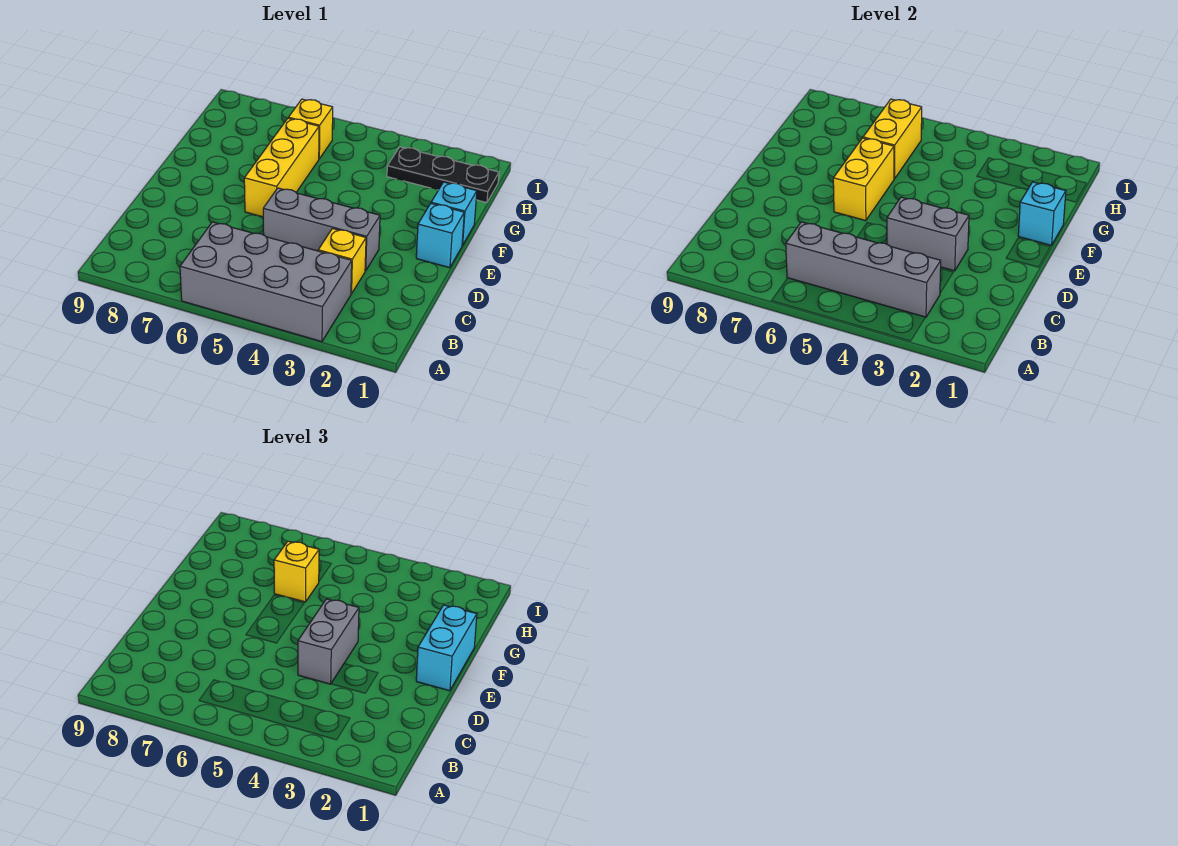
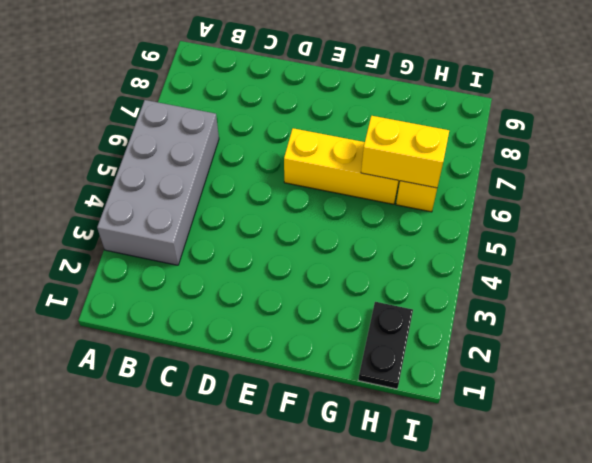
black plate H1:H2 level 1 -> black plate H1:H3 level 1
none -> yellow brick C3 level 1
none -> grey brick D3:D5 level 1
none -> cyan brick E1 level 1

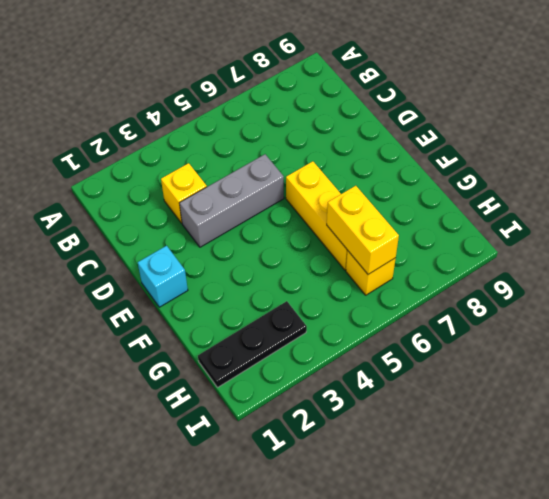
none -> grey brick A3:B6 level 1
none -> cyan brick F1 level 1
none -> grey brick B3:B6 level 2

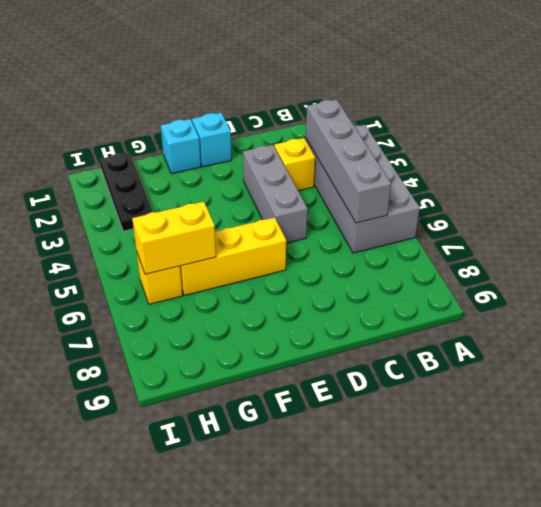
none -> grey brick D3:D4 level 2
none -> yellow brick E6:F6 level 2
none -> cyan brick F1 level 2

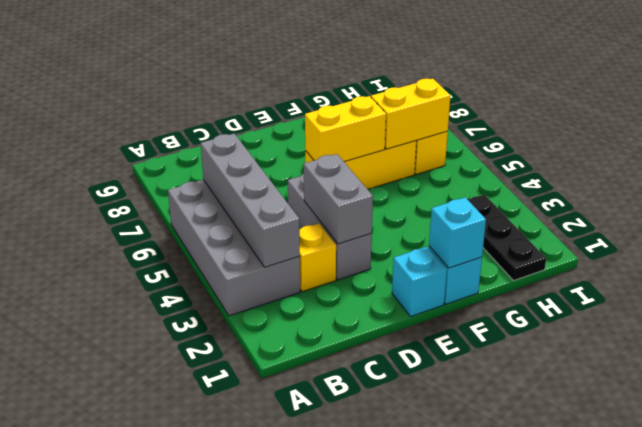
none -> grey brick D4:E4 level 3
none -> cyan brick E1:F1 level 3
none -> yellow brick G6 level 3

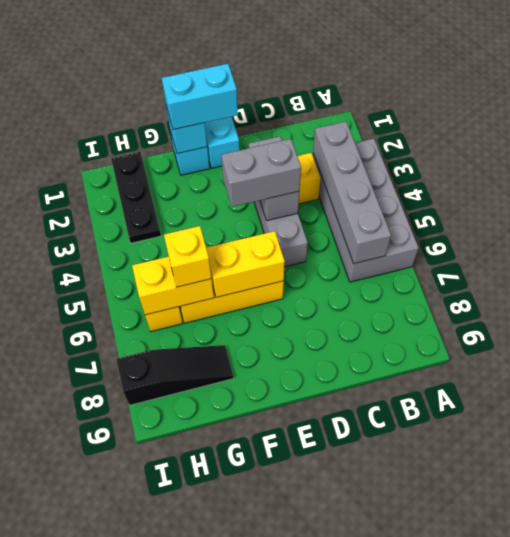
black slope G8:I8 level 1 top I -> none

